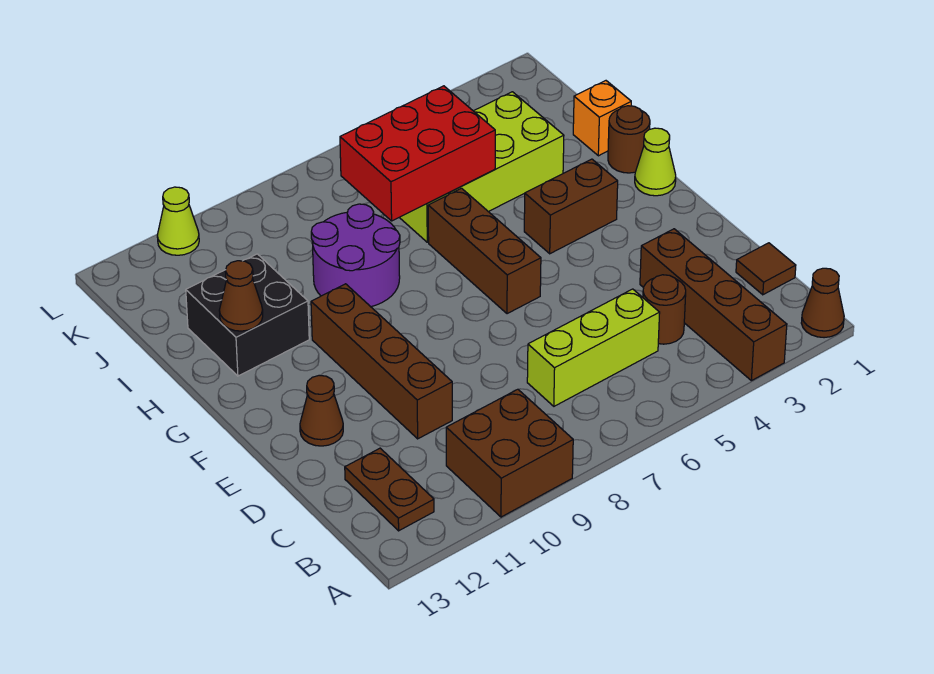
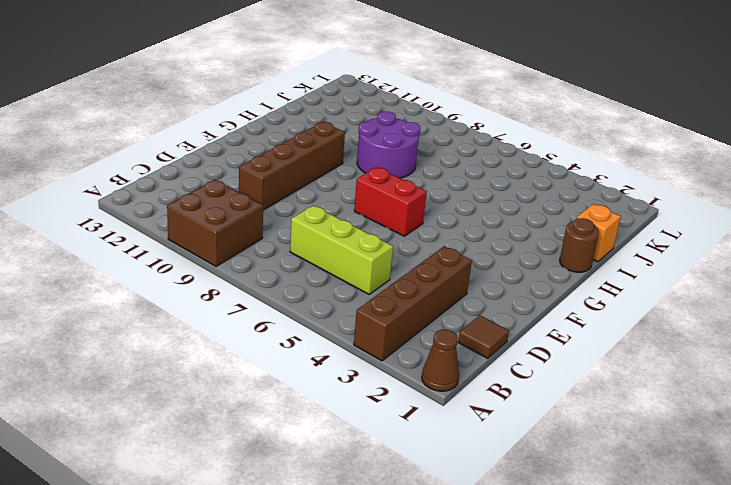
red brick F6:F7 level 1 -> brown brick F6:H6 level 1
none -> brown plate B12:C12 level 1
none -> brown round brick C4 level 1
none -> brown cone E12 level 1

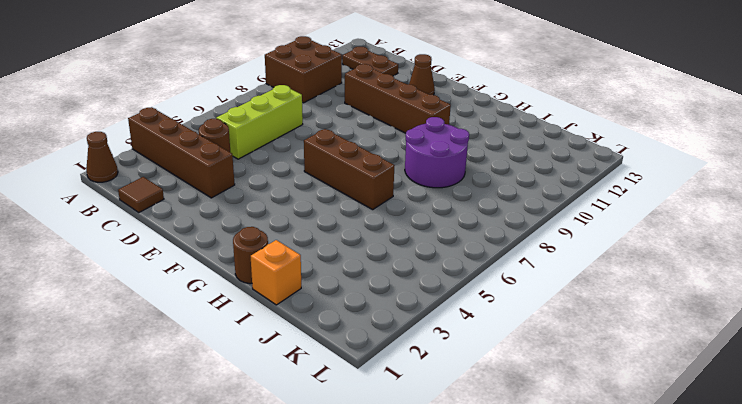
none -> lime cone G1 level 1
none -> brown brick G3:G4 level 1
none -> black brick H11:I12 level 1

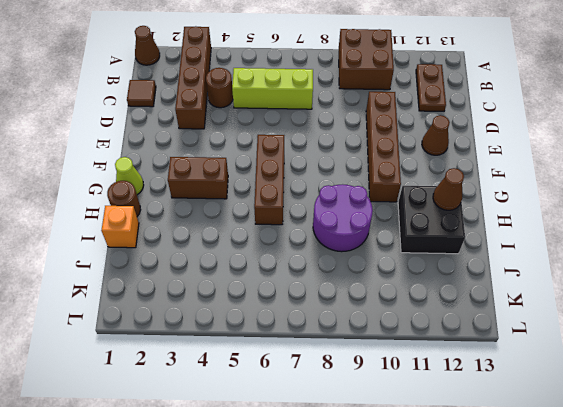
none -> lime brick I3:J6 level 1
none -> lime cone L11 level 1
none -> red brick I5:J7 level 2

